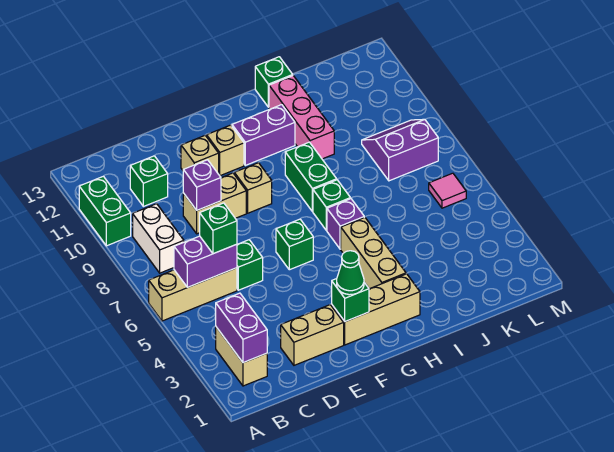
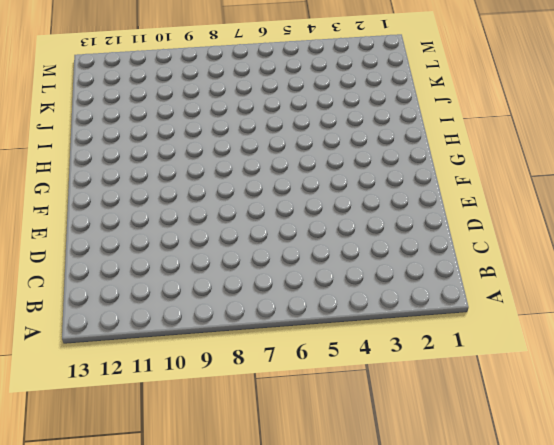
none -> tan brick A6:C6 level 1
none -> green brick A10:A11 level 1
none -> tan brick B2:B3 level 1

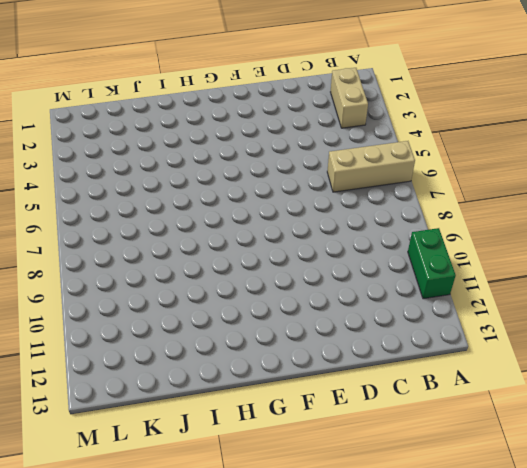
none -> white brick B8:B9 level 1
none -> green brick C11 level 1
none -> tan brick D2:E2 level 1

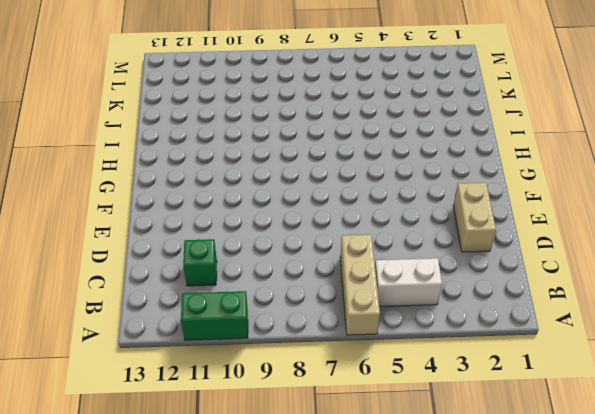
white brick B4:B5 level 1 -> white brick B8:B9 level 1
none -> tan brick B2:B3 level 1
none -> green brick D6 level 1
none -> tan brick D9:E9 level 1

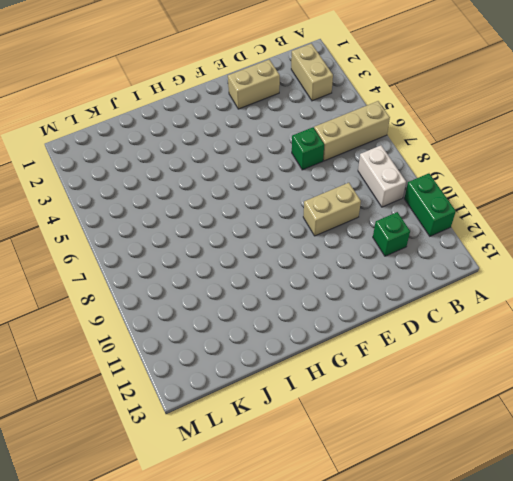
none -> tan brick E11 level 1
none -> tan brick F2:H2 level 1
none -> green brick F6 level 1

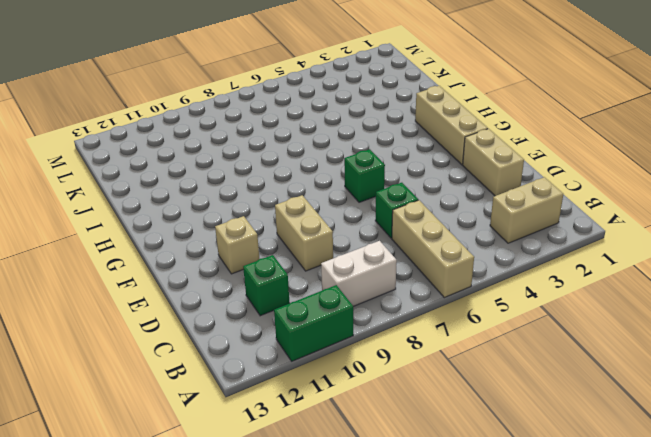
none -> tan brick F9 level 1
none -> tan brick F11 level 1
none -> purple brick G11:H11 level 1

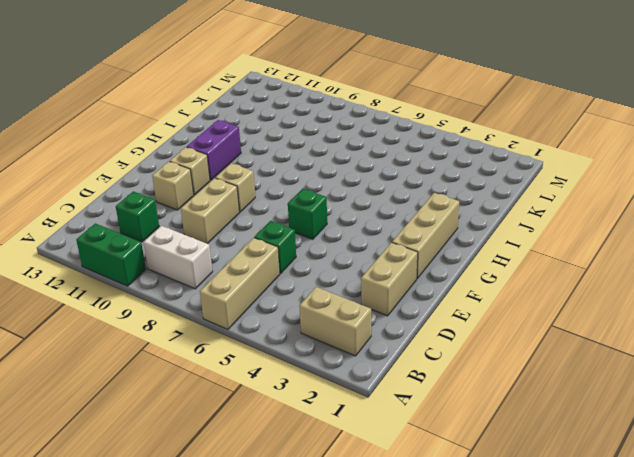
none -> tan brick H3:H5 level 1
none -> purple brick H6 level 1
none -> green brick H7 level 1

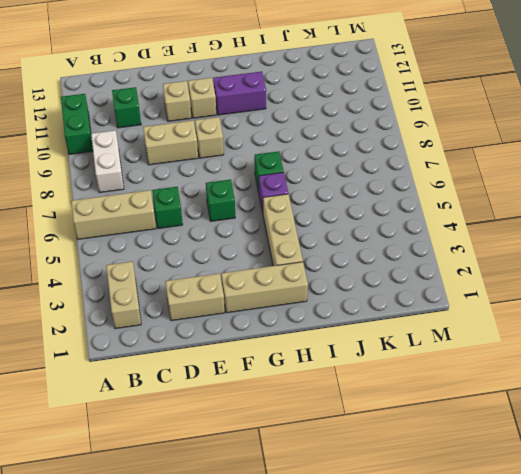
none -> green brick H8:H9 level 1
none -> pink brick I10:I12 level 1
none -> green brick I13 level 1

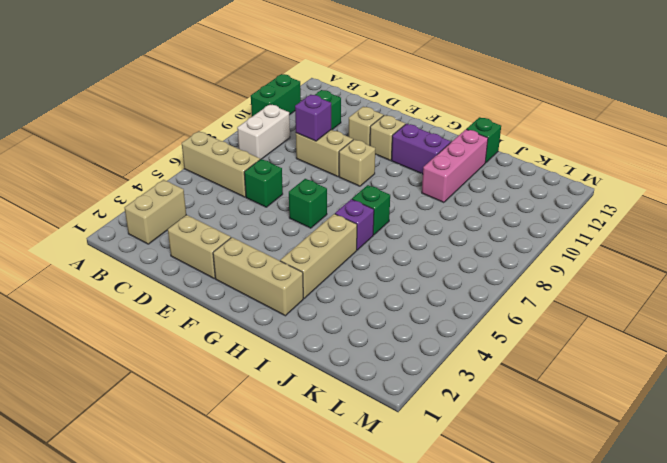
none -> green brick H8:H9 level 1
none -> purple slope K8:L9 level 1 top 8
none -> pink tile L6 level 1

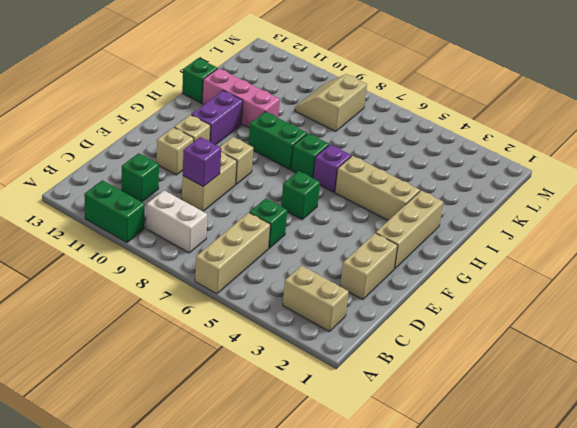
tan slope K8:L9 level 1 top 8 -> purple slope K8:L9 level 1 top 8
none -> pink tile L6 level 1
none -> purple brick B2:B3 level 2
none -> purple brick B6:C6 level 2

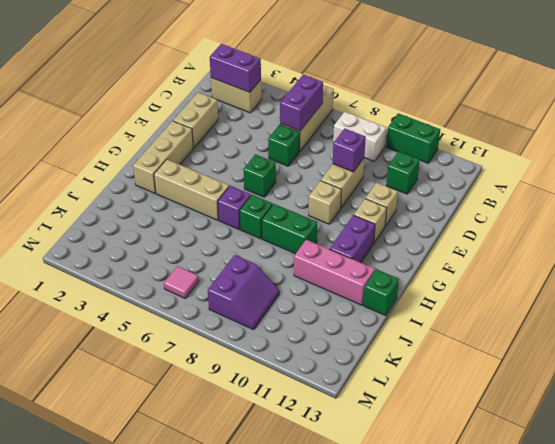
none -> green brick F2 level 2
none -> green brick C6 level 3
none -> green cone F2 level 3

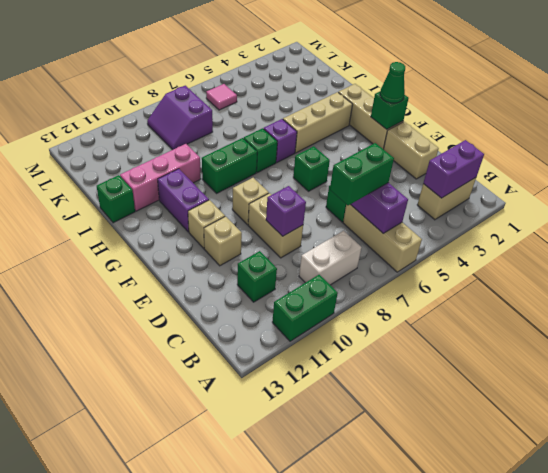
green brick C6:C7 level 3 -> green brick C6 level 3

